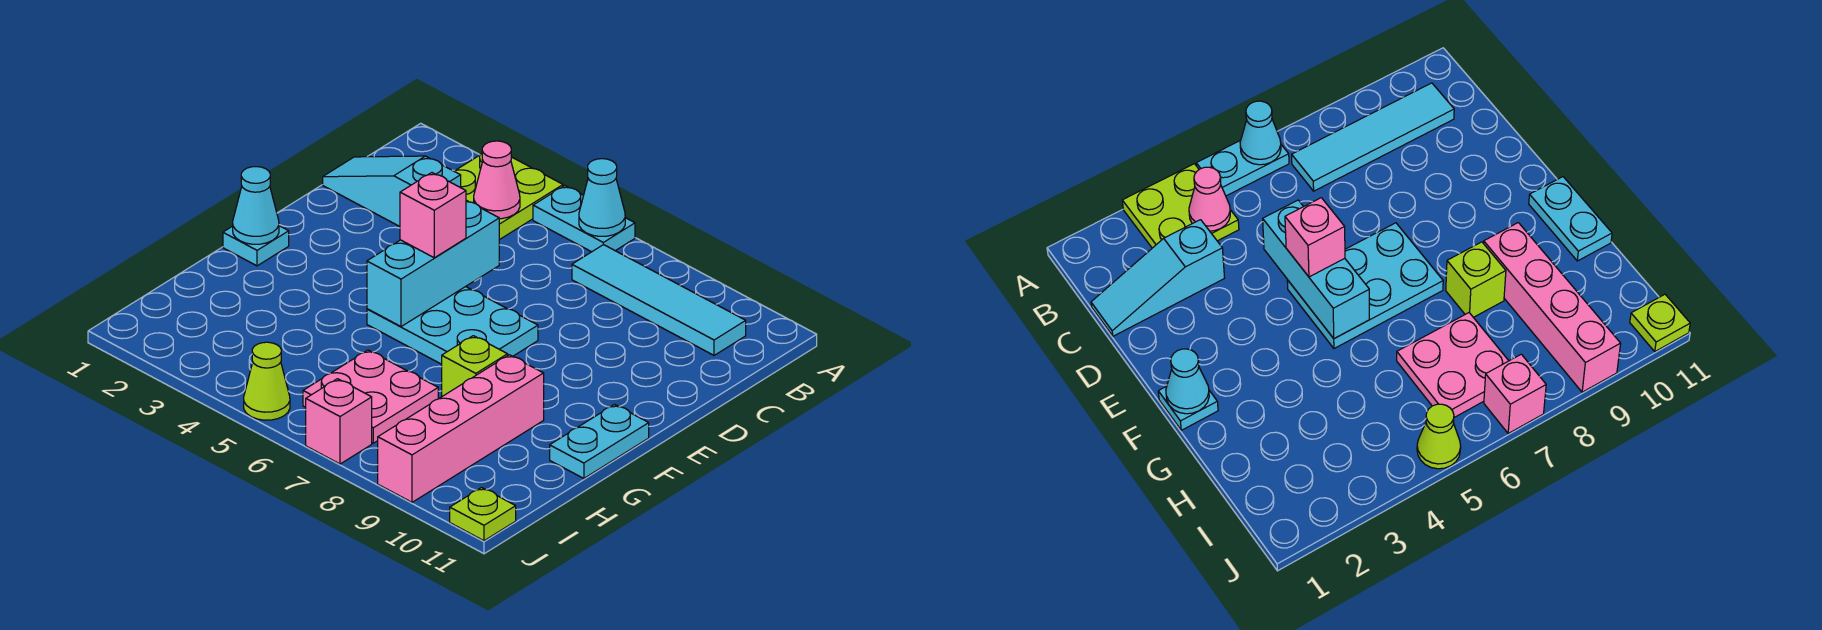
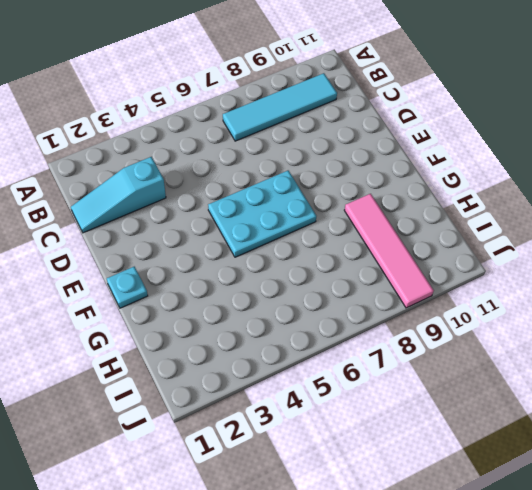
pink tile G9:J9 level 1 -> pink brick G9:J9 level 1
none -> lime plate A3:B4 level 1
none -> cyan plate A5:A6 level 1
none -> cyan plate F11:G11 level 1

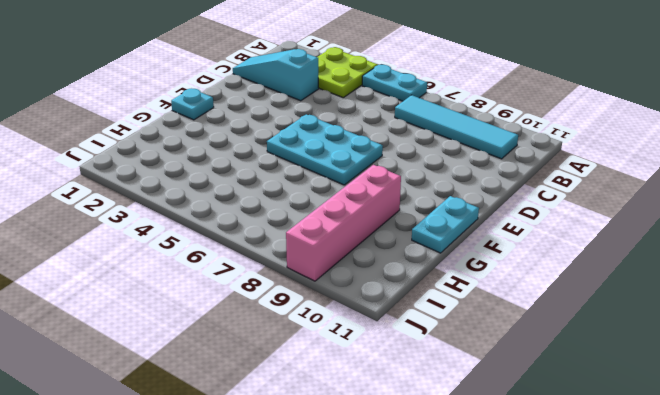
none -> lime brick G8 level 1
none -> pink plate H6:I7 level 1
none -> lime cone J5 level 1

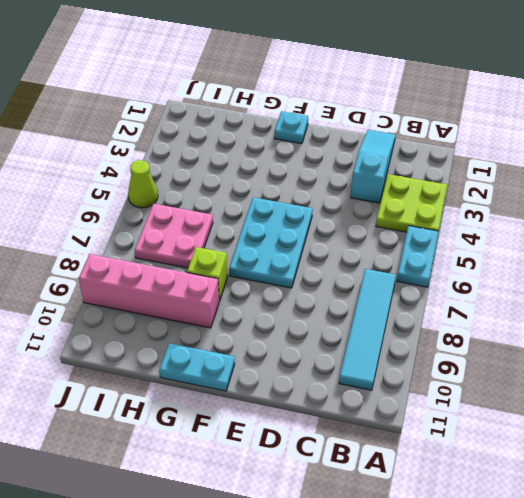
none -> pink brick J7 level 1
none -> lime plate J11 level 1
none -> cyan cone A6 level 2

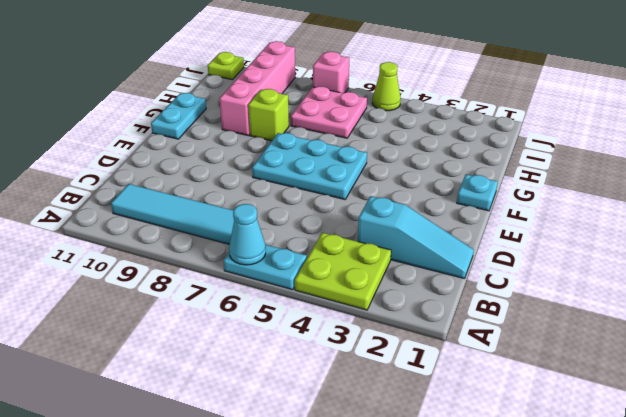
none -> pink cone B4 level 2
none -> cyan brick D5:F5 level 2
none -> cyan cone F1 level 2

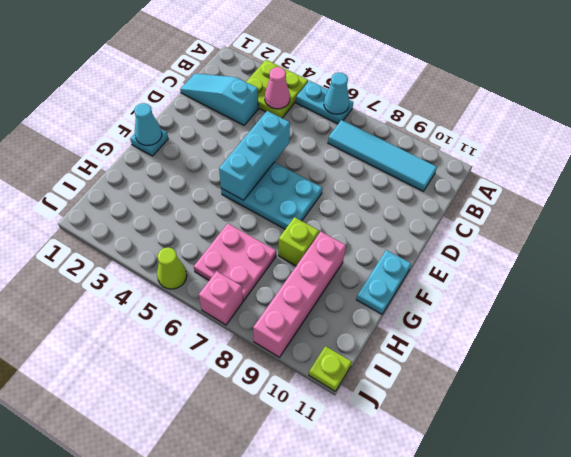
none -> pink brick E5 level 3

